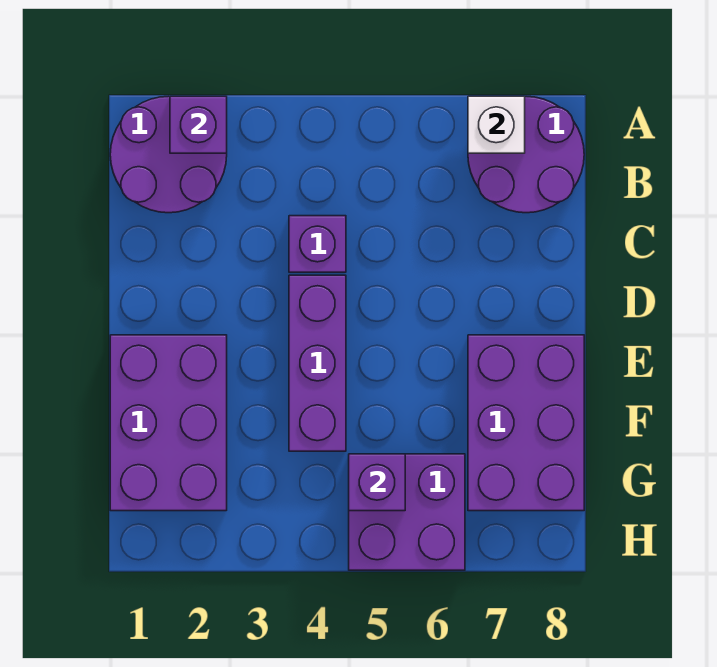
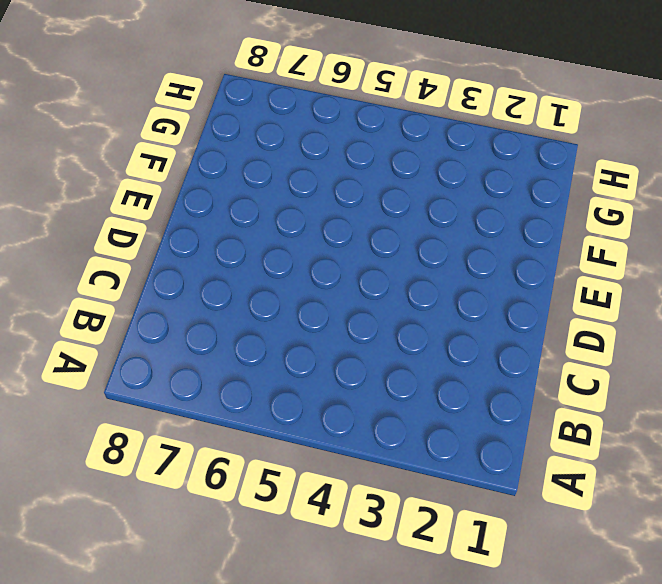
none -> purple round brick A1:B2 level 1
none -> purple round brick A7:B8 level 1

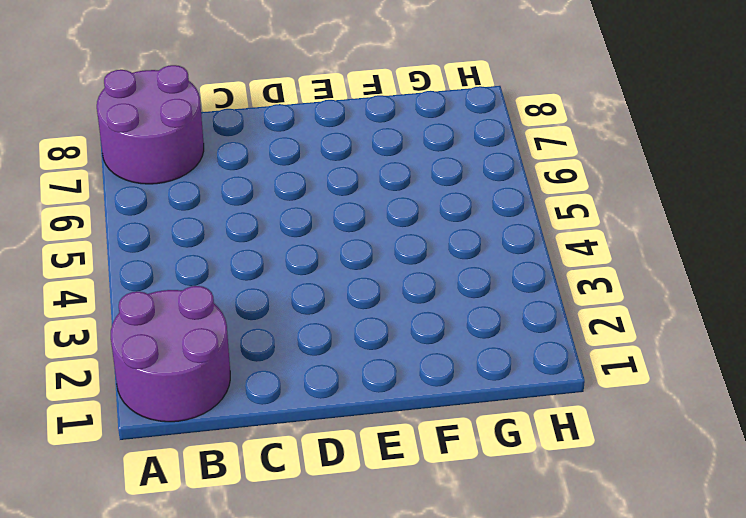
none -> purple brick C4 level 1
none -> purple brick D4:F4 level 1

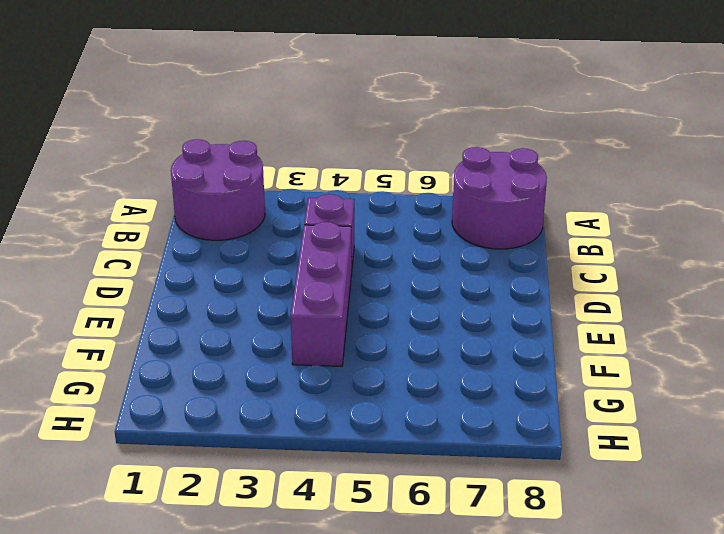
none -> purple brick E1:G2 level 1
none -> purple brick E7:G8 level 1

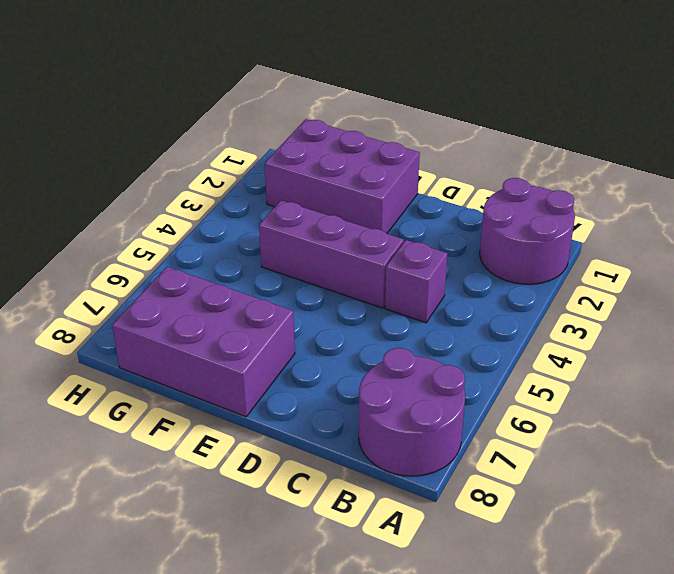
none -> purple brick G5:H6 level 1
none -> purple brick A2 level 2

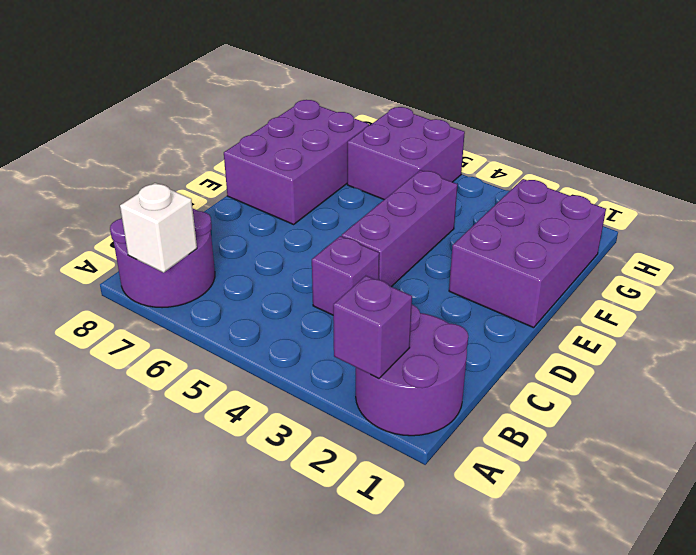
none -> purple brick G5 level 2

